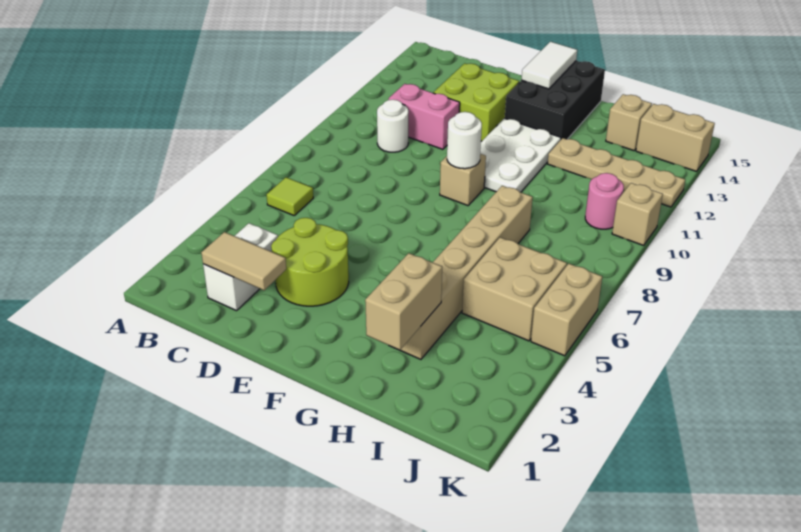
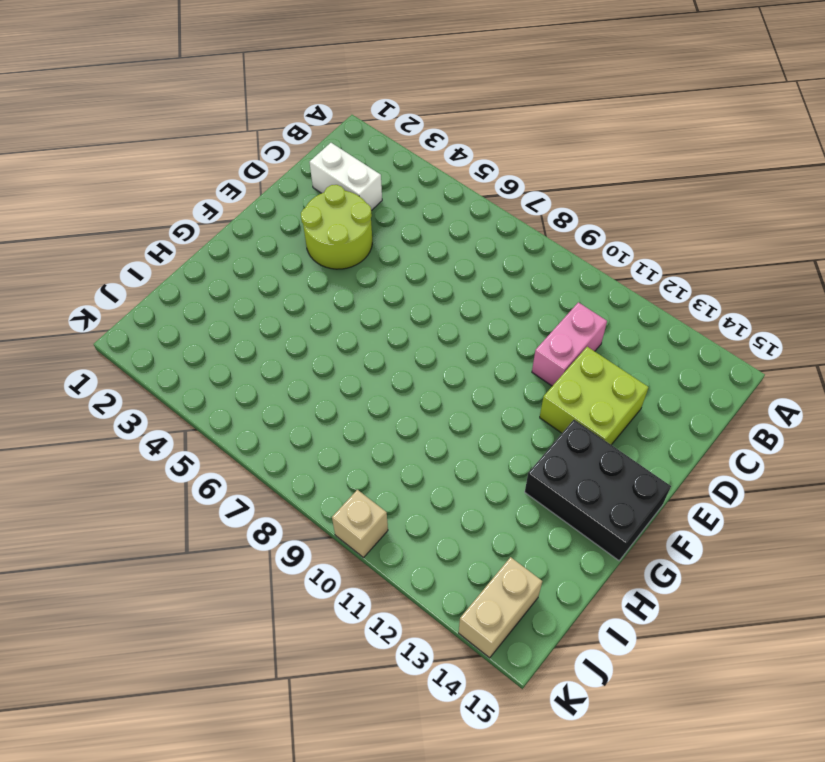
none -> lime tile B6 level 1
none -> white round brick C10 level 1
none -> tan brick F9 level 1

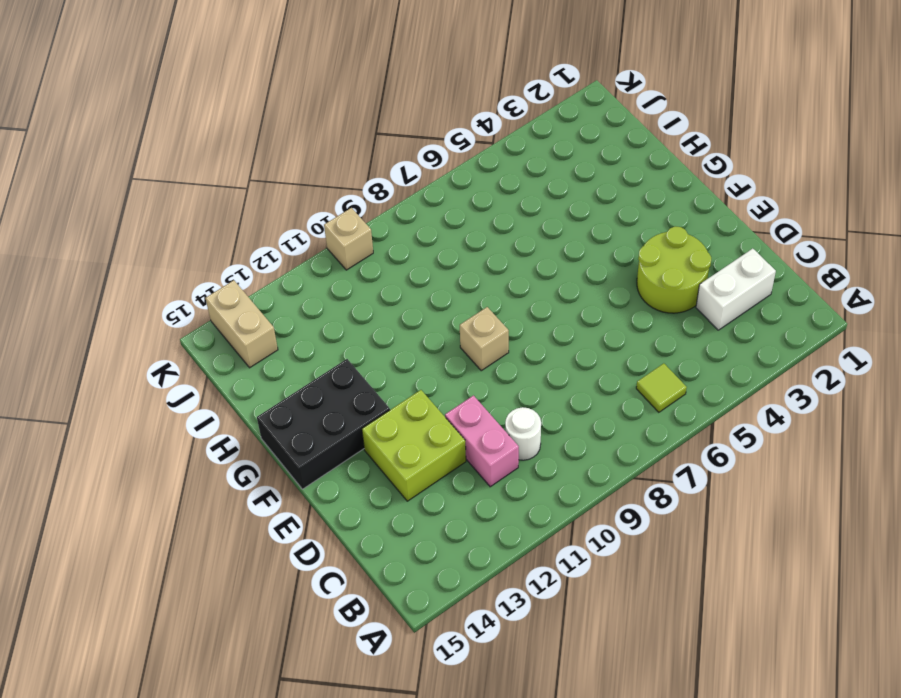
none -> white plate F10:G12 level 1
none -> tan brick H3:H8 level 1
none -> tan plate H12:K12 level 1

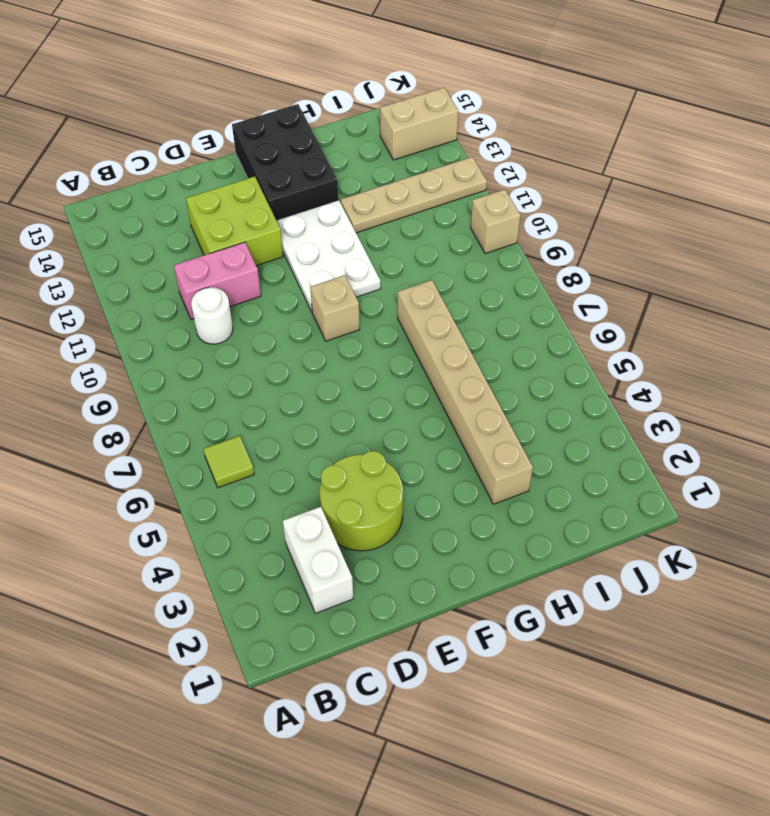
none -> tan brick I5:J6 level 1
none -> tan brick I14 level 1
none -> pink round brick J10 level 1

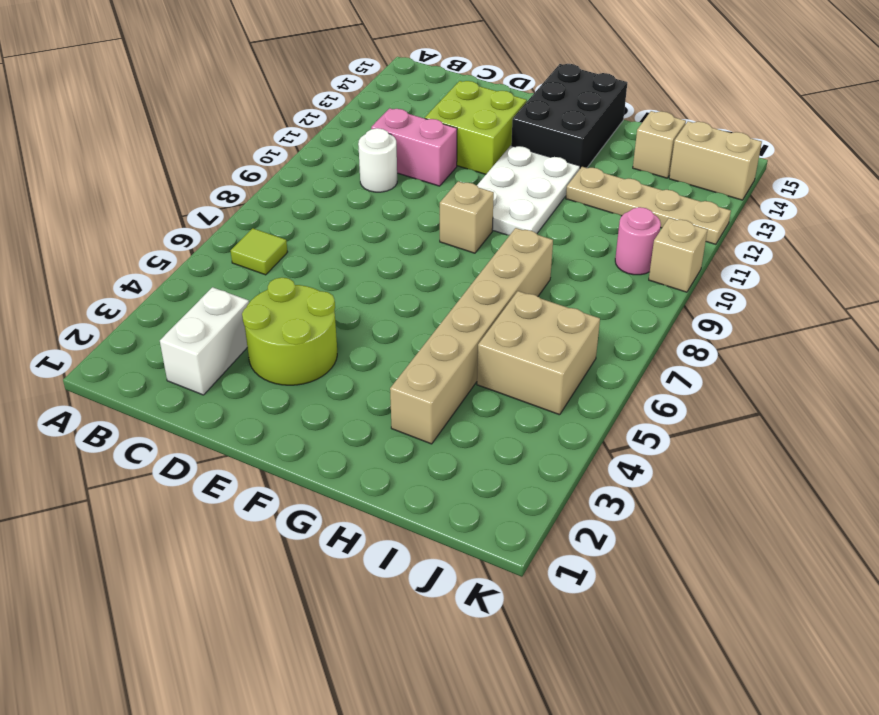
none -> tan brick K5:K6 level 1
none -> tan tile C2:D2 level 2
none -> white round brick F9 level 2

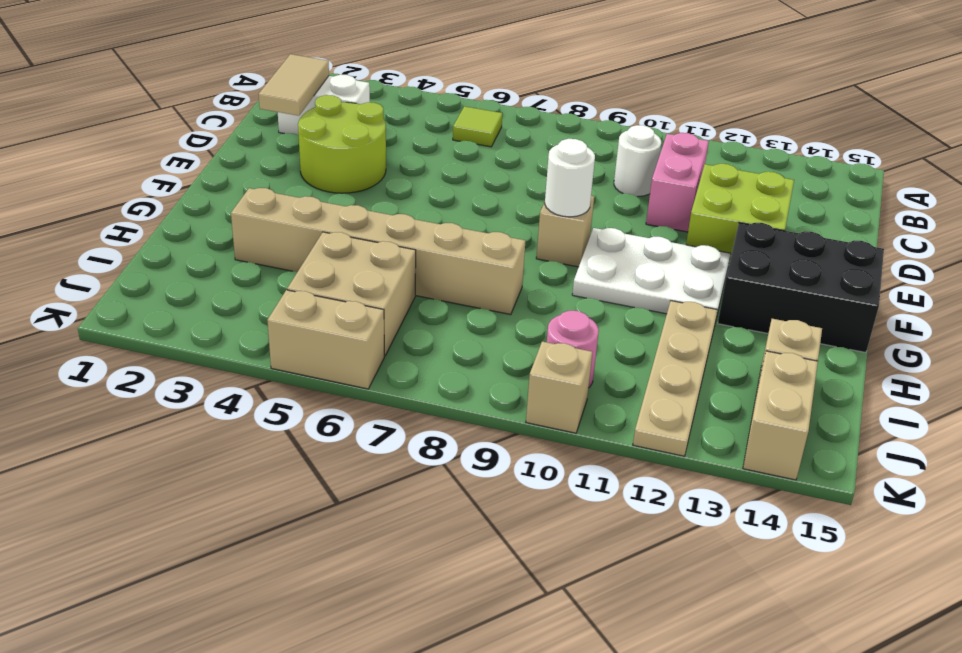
none -> white tile F14:F15 level 2
none -> tan brick H2:H3 level 2

